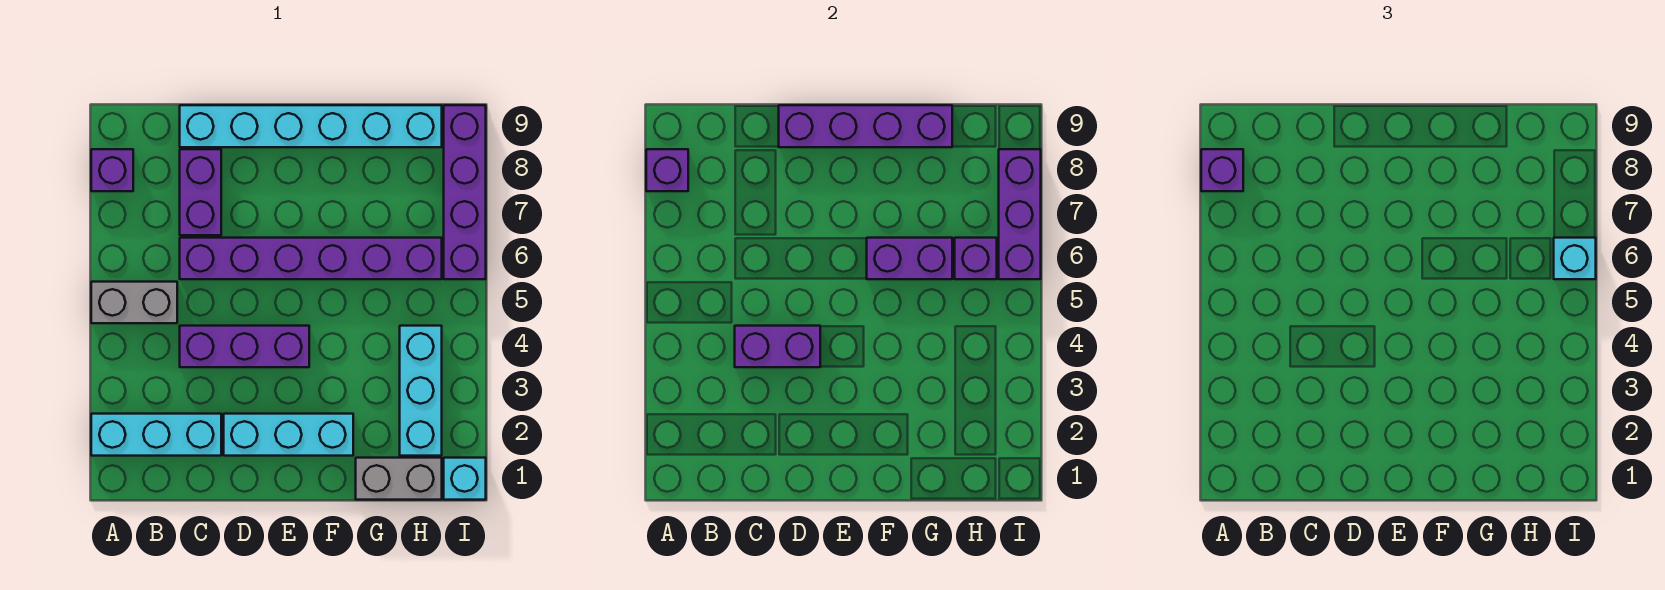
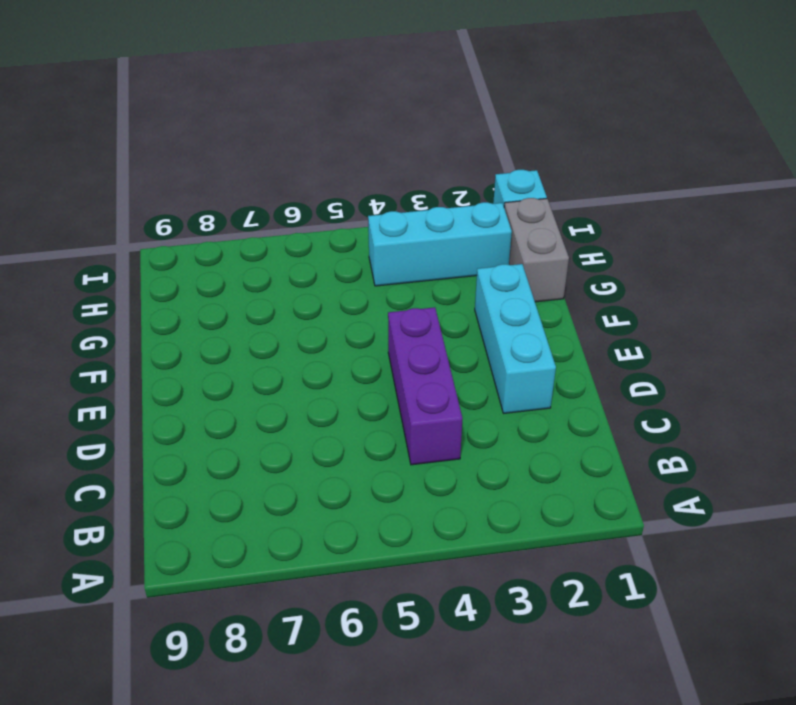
none -> cyan brick A2:C2 level 1
none -> grey brick A5:B5 level 1
none -> purple brick A8 level 1

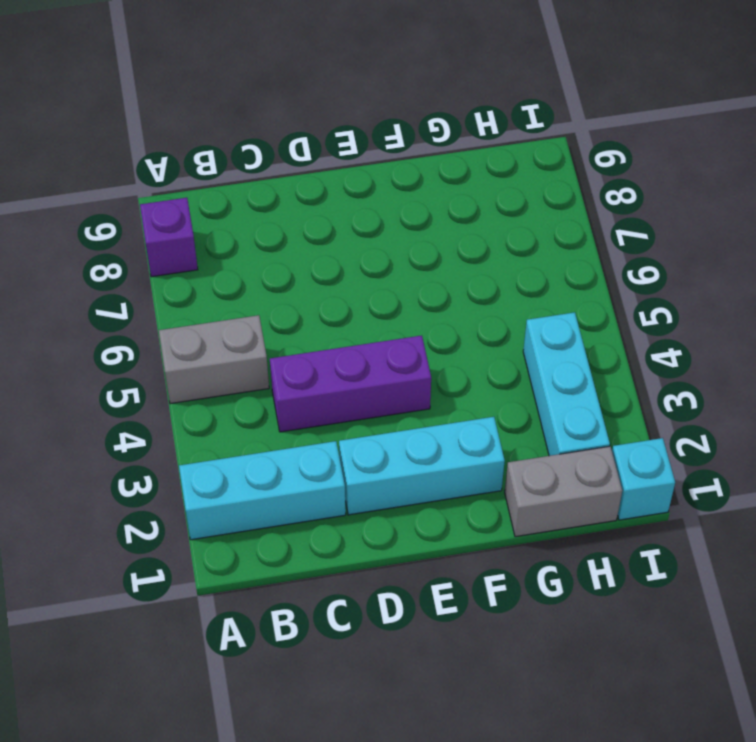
none -> purple brick C6:H6 level 1
none -> purple brick C7:C8 level 1
none -> cyan brick C9:H9 level 1

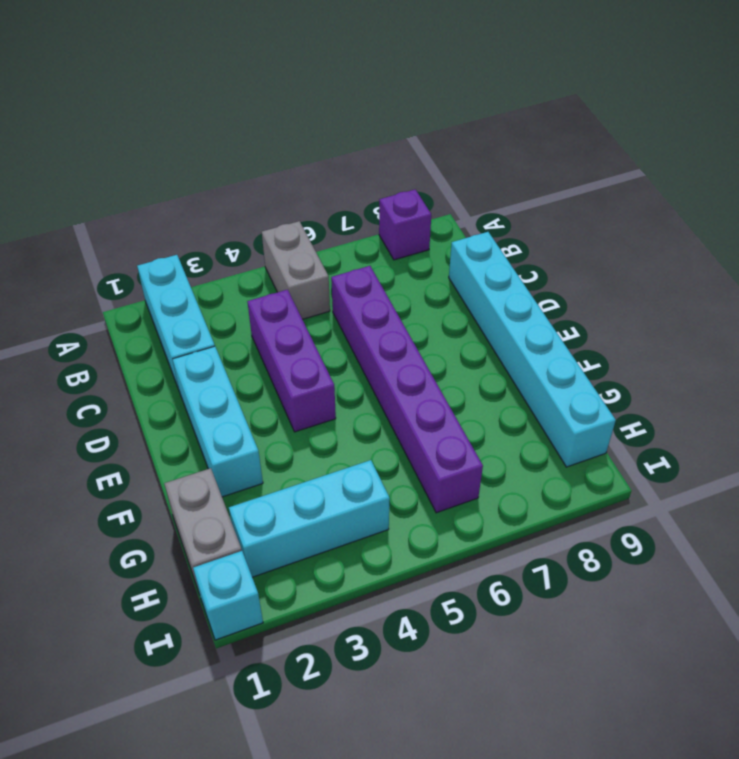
none -> purple brick C7:C8 level 1
none -> purple brick I6:I9 level 1
none -> purple brick A8 level 2

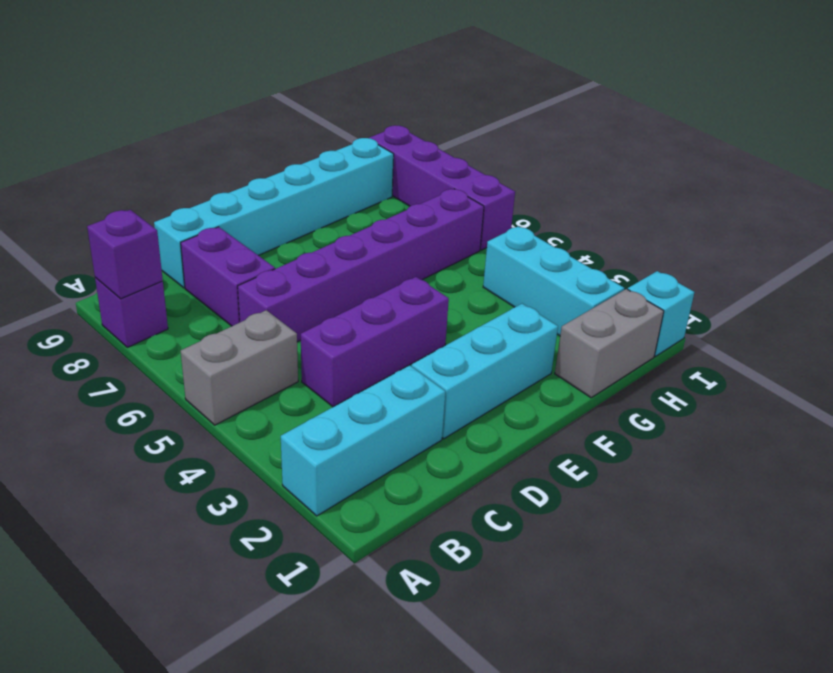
none -> purple brick C4:D4 level 2
none -> purple brick D9:G9 level 2
none -> purple brick F6:G6 level 2

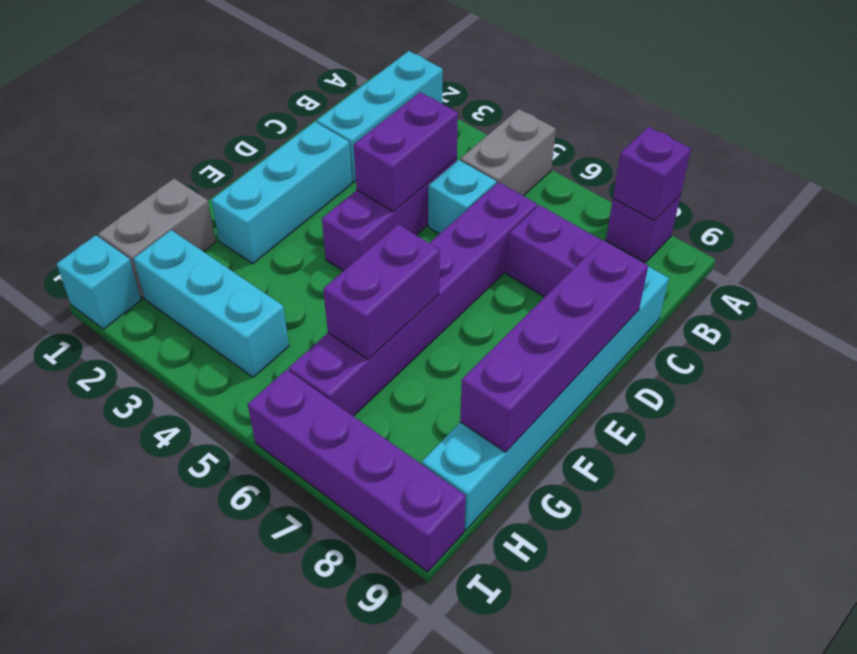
cyan brick C5 level 1 -> cyan brick I6 level 3
none -> purple brick H6 level 2
none -> purple brick I6:I8 level 2
none -> purple brick A8 level 3

